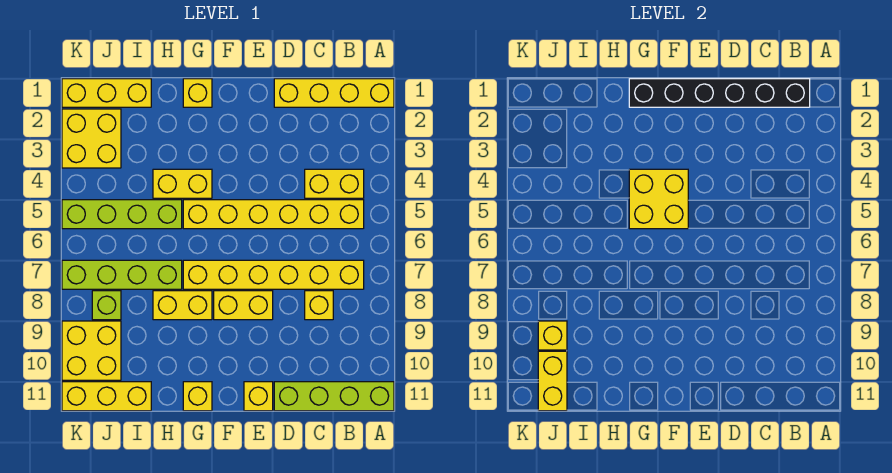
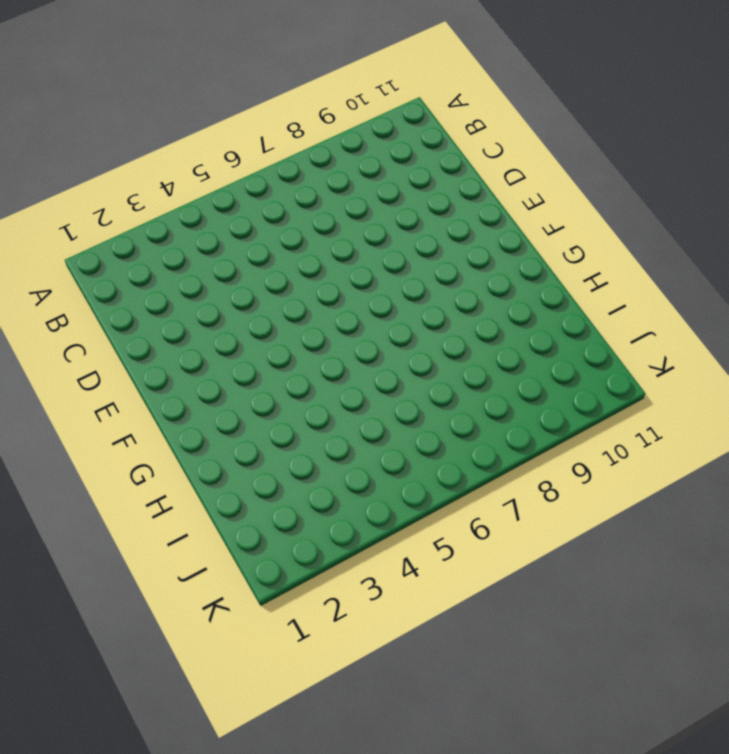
none -> yellow brick A1:D1 level 1
none -> lime brick A11:D11 level 1
none -> yellow brick B4:C4 level 1

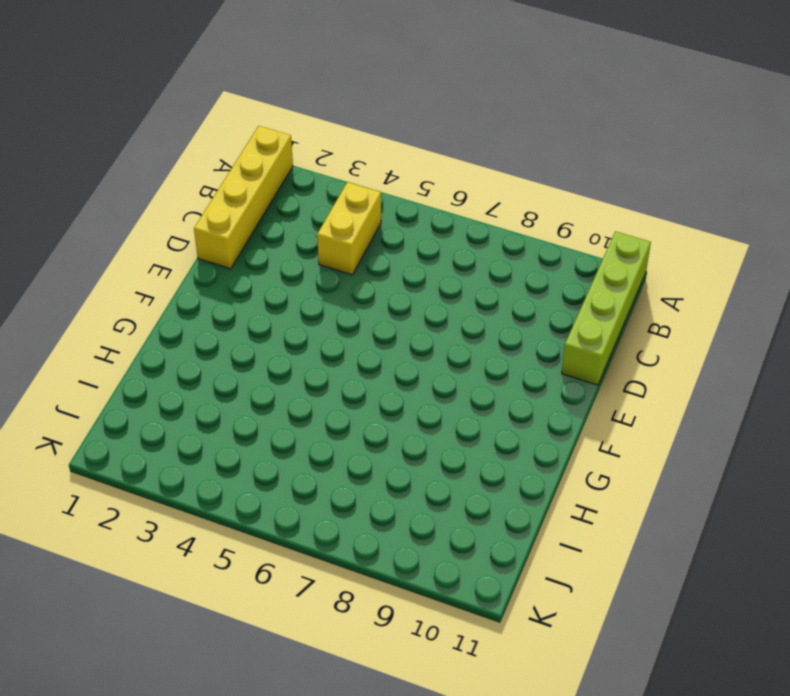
none -> yellow brick B5:G5 level 1
none -> yellow brick B7:G7 level 1
none -> yellow brick C8 level 1

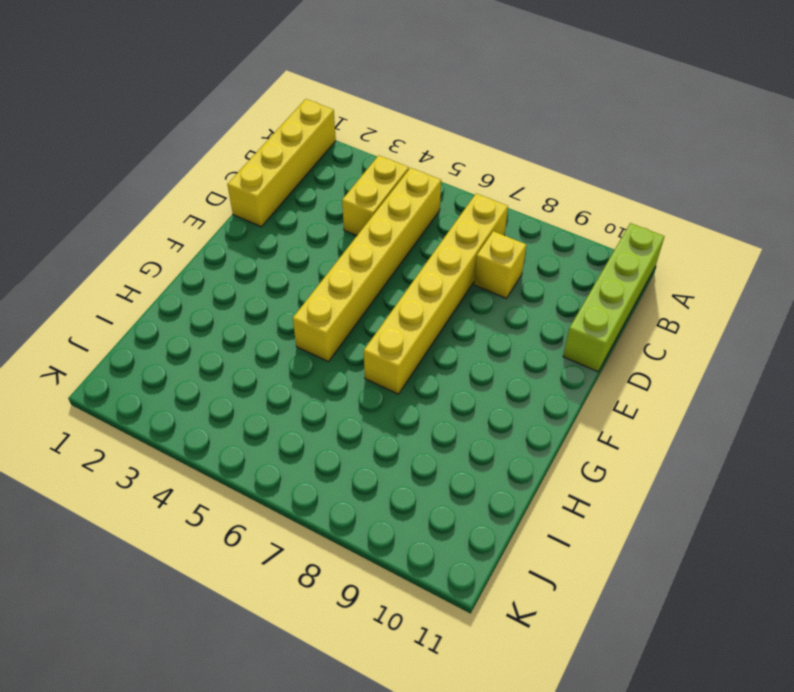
none -> yellow brick E8:F8 level 1
none -> yellow brick E11 level 1
none -> yellow brick G1 level 1

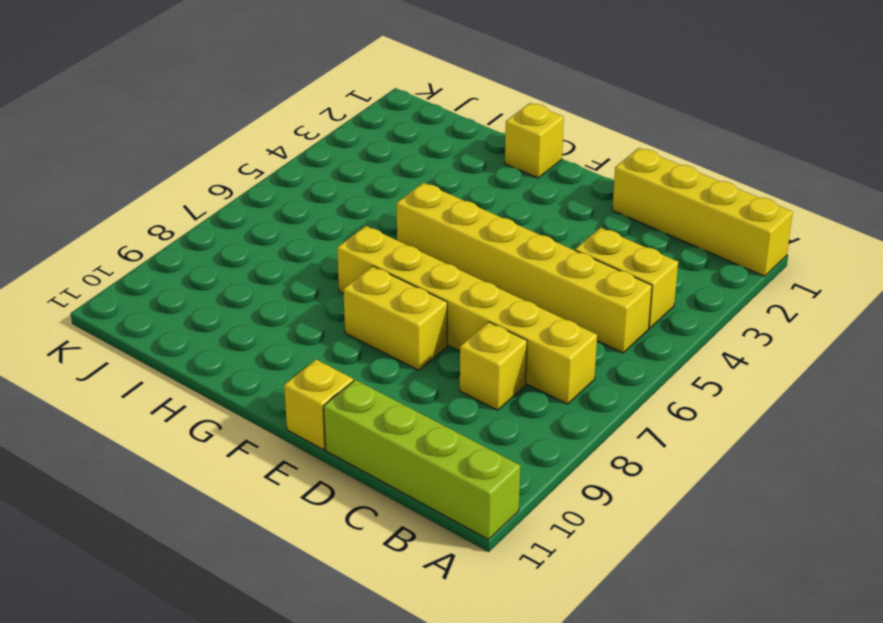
none -> yellow brick G4:H4 level 1
none -> yellow brick G8:H8 level 1
none -> yellow brick G11 level 1

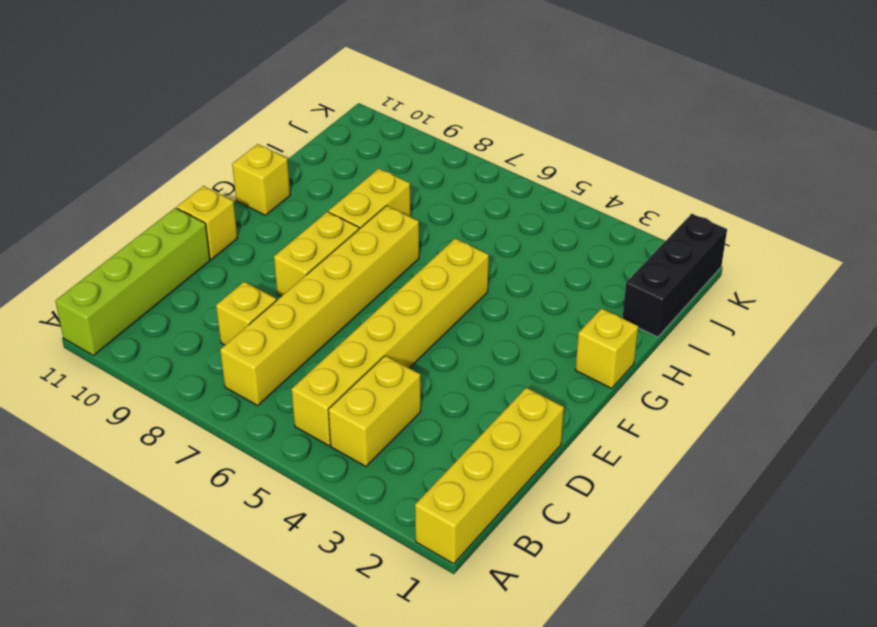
black brick I1:K1 level 1 -> yellow brick I1:K1 level 1
none -> yellow brick G4:H4 level 1
none -> lime brick H5:K5 level 1
none -> lime brick H7:K7 level 1

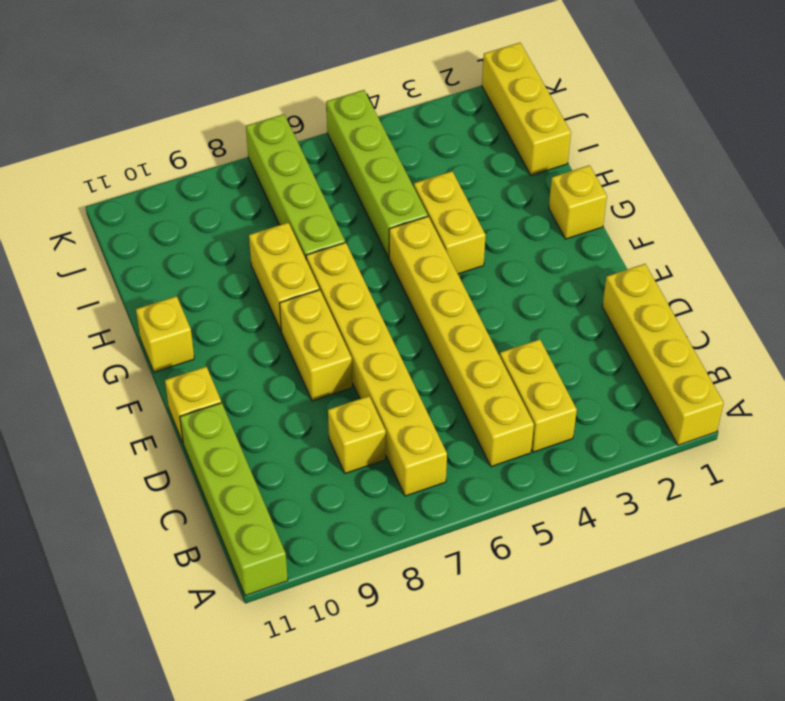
none -> yellow brick I11:K11 level 1
none -> yellow brick J2:K3 level 1
none -> lime brick J8 level 1

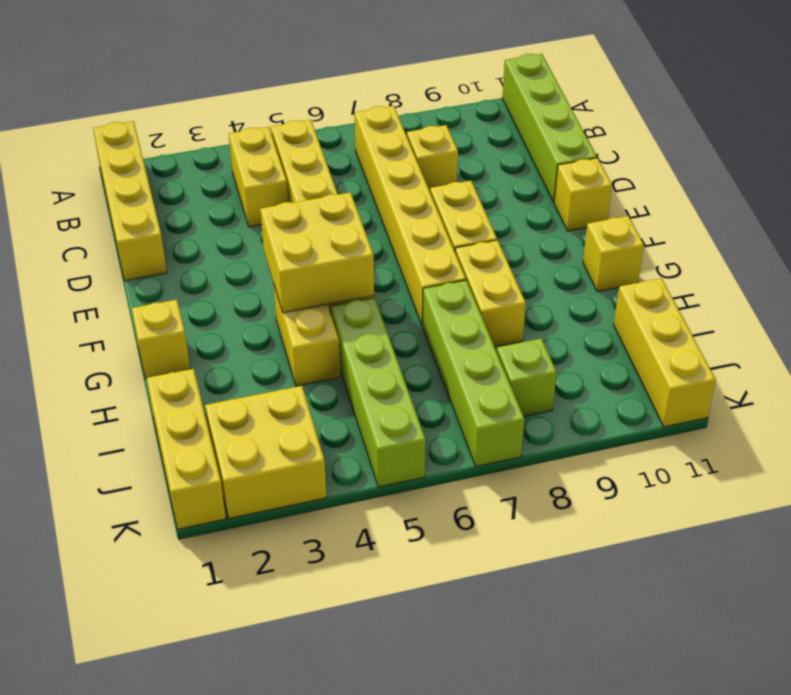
none -> yellow brick J9:K10 level 1
none -> black brick B1:G1 level 2
none -> yellow brick J9 level 2

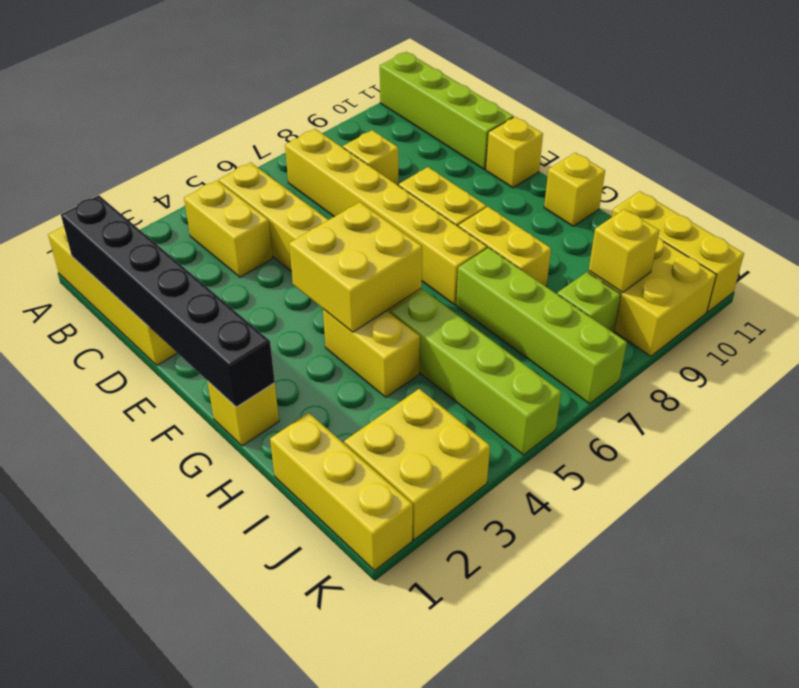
none -> yellow brick J10:J11 level 2

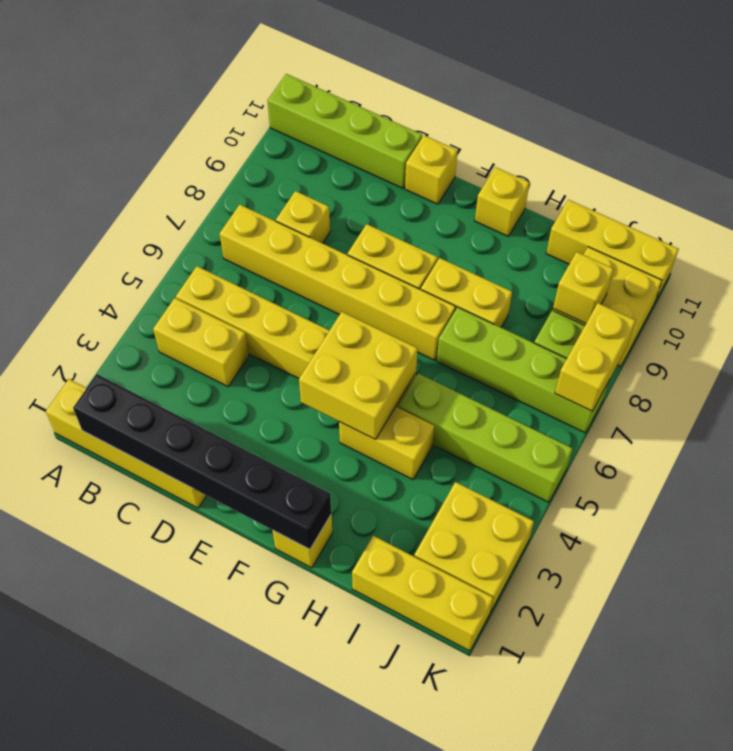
yellow brick K7:K8 level 2 -> yellow brick J10:J11 level 2

